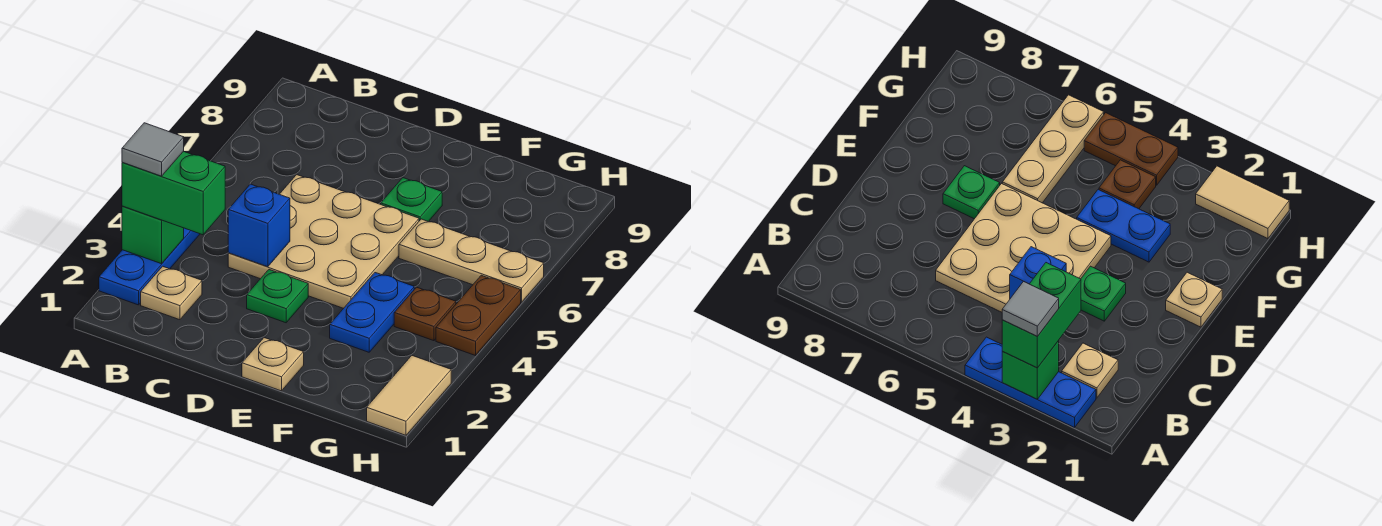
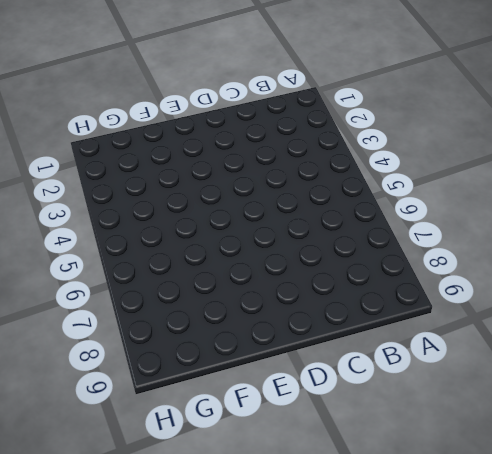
none -> blue plate A2:A4 level 1
none -> tan plate B2 level 1
none -> tan plate C4:E6 level 1

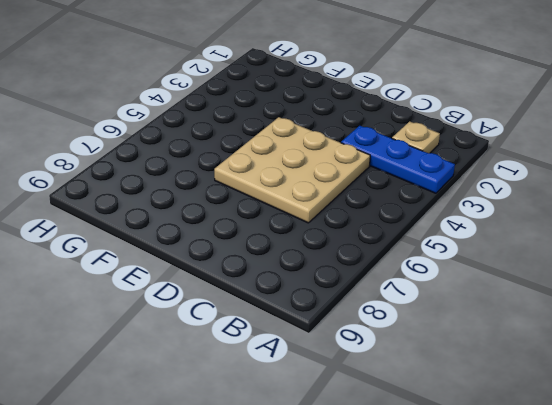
blue plate A3:C3 level 1 -> blue plate A2:A4 level 1
none -> green plate D3 level 1
none -> tan plate E1 level 1
none -> green plate E7 level 1

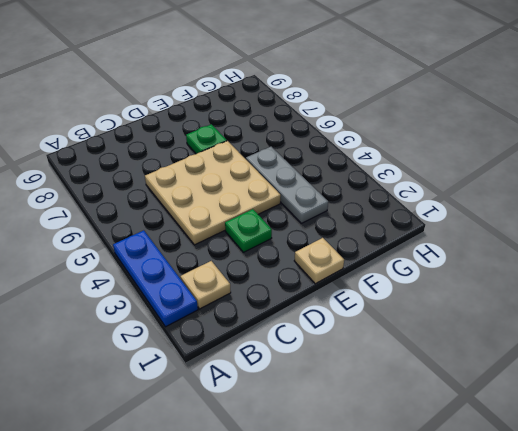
grey plate F3:F5 level 1 -> blue plate F3:F4 level 1
none -> tan plate F6:H6 level 1
none -> brown plate G4 level 1
none -> tan tile H1:H2 level 1

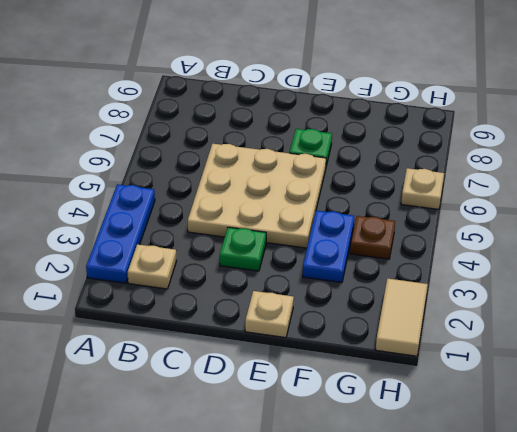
tan plate H6 level 1 -> tan plate F6:H6 level 1
none -> brown plate H4:H5 level 1
none -> green brick A3 level 2
none -> blue brick C4 level 2

